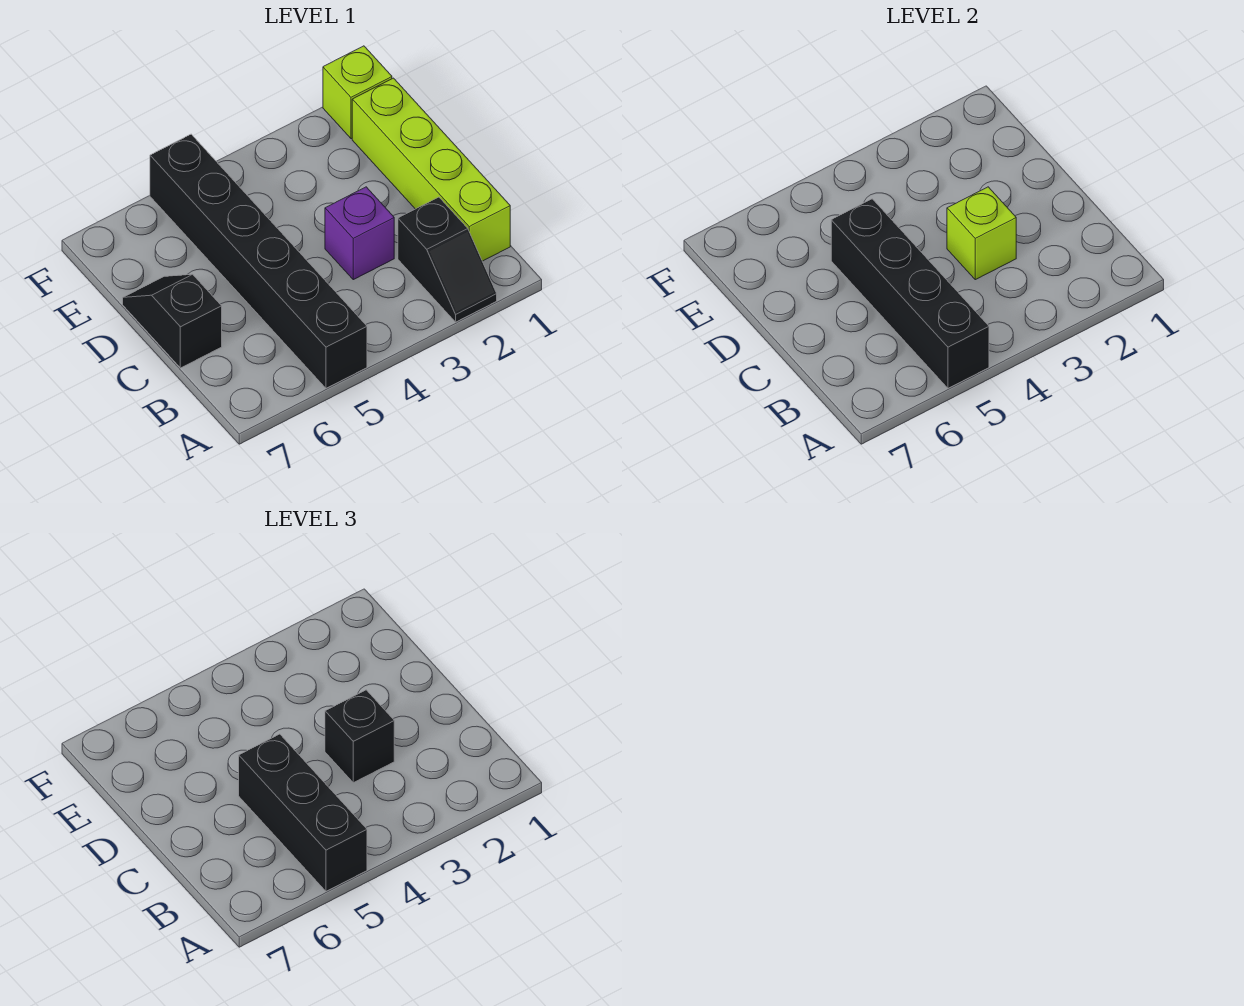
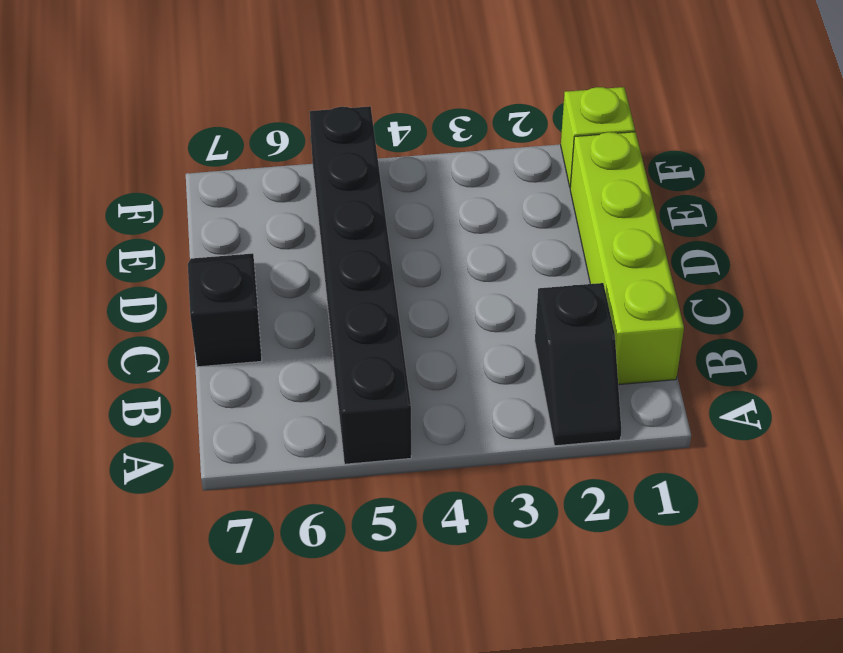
none -> purple brick C3 level 1
none -> black brick A5:D5 level 2

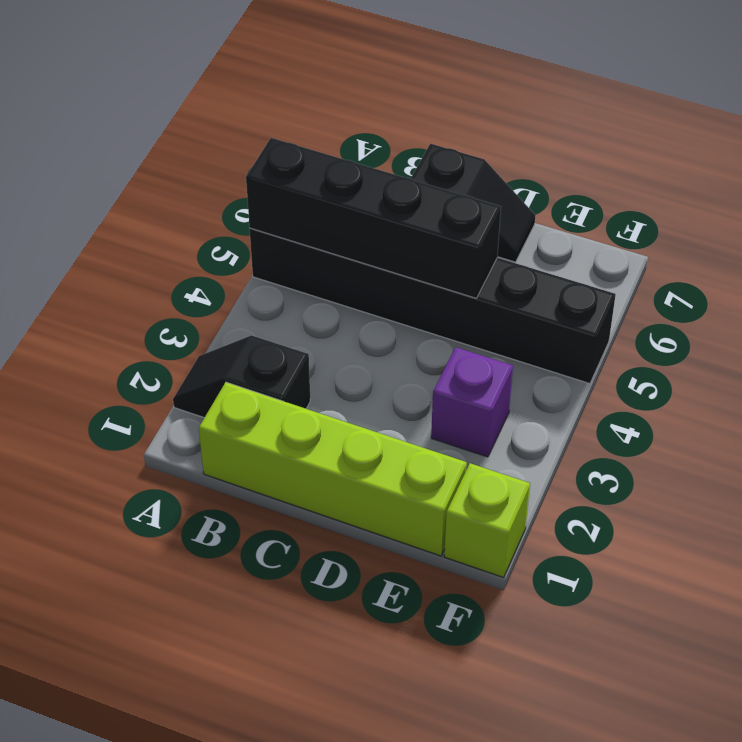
purple brick E3 level 1 -> purple brick C3 level 1
none -> lime brick C3 level 2
none -> black brick A5:C5 level 3

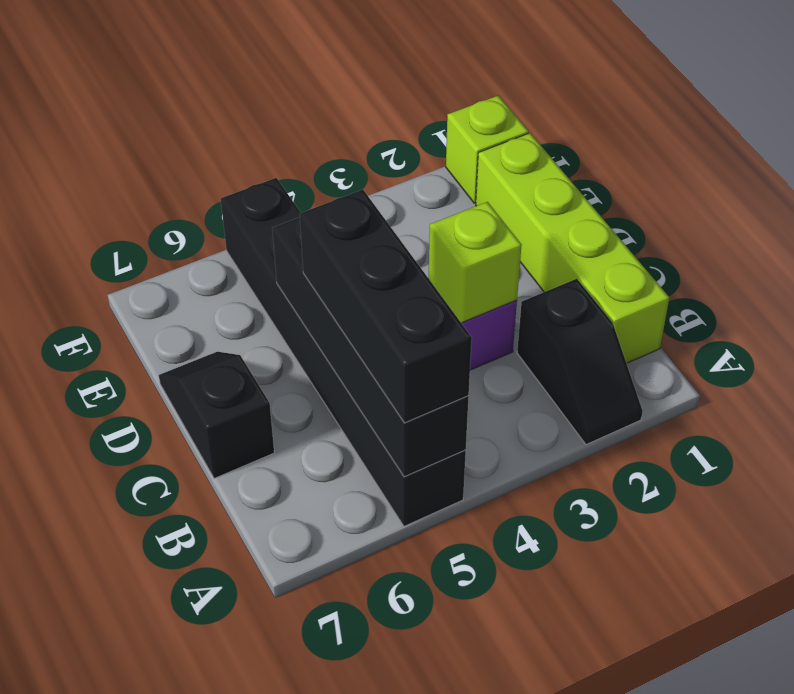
none -> black brick C3 level 3

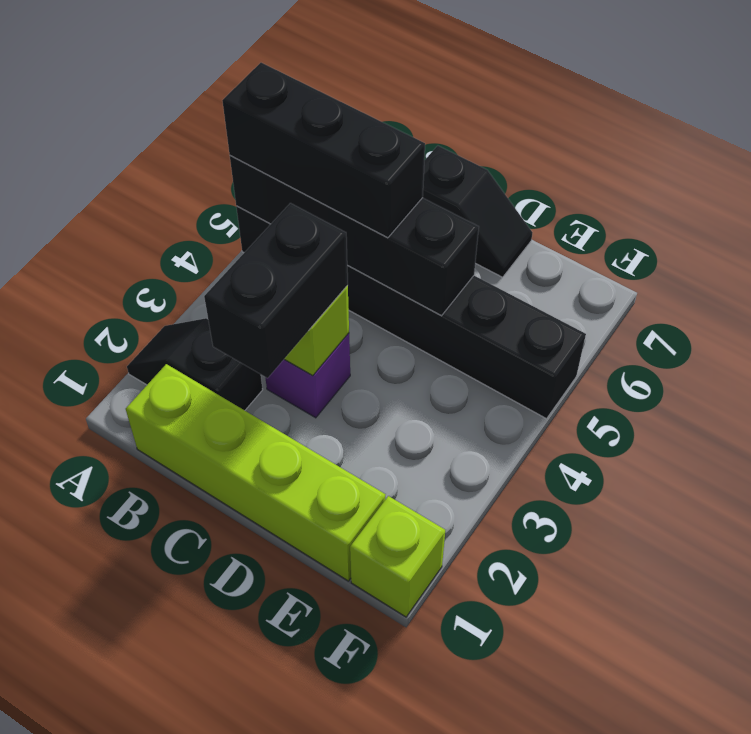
black brick C2:C3 level 3 -> black brick C3 level 3

